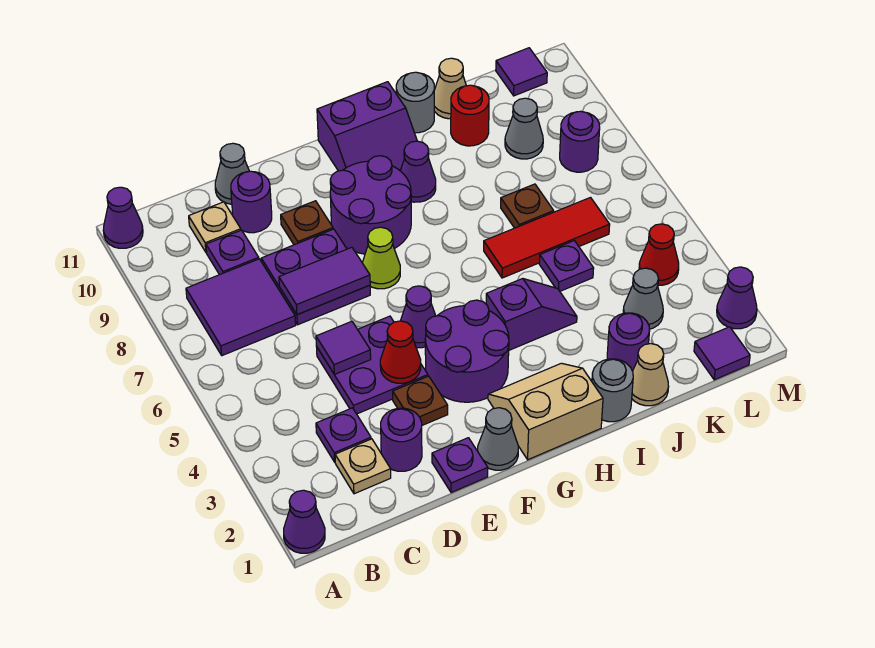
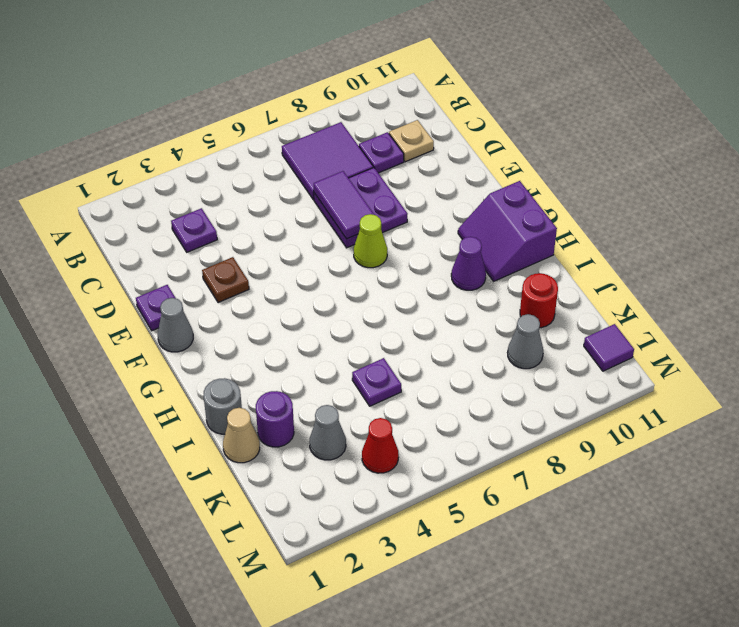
none -> purple cone A1 level 1
none -> purple cone A11 level 1
none -> tan plate C2 level 1
none -> purple round brick D2 level 1

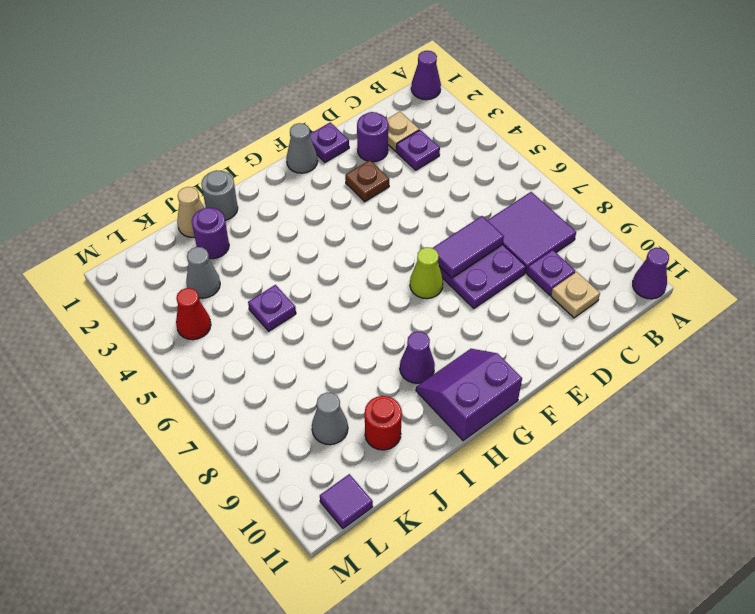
none -> purple plate D4:E5 level 1
none -> purple round brick D10 level 1
none -> grey cone D11 level 1
none -> brown plate E9 level 1

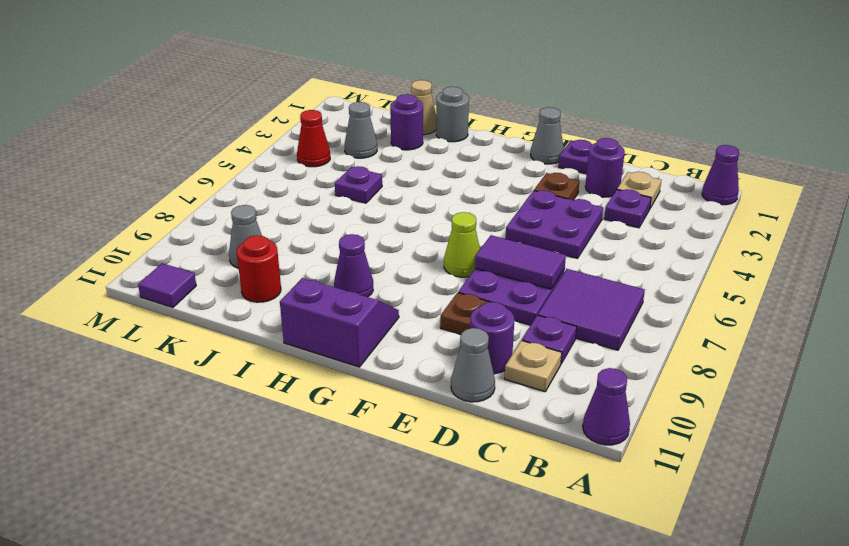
none -> purple round brick F3:G4 level 1
none -> purple cone F5 level 1
none -> purple round brick F8:G9 level 1
none -> tan slope G1:H2 level 1 top 1

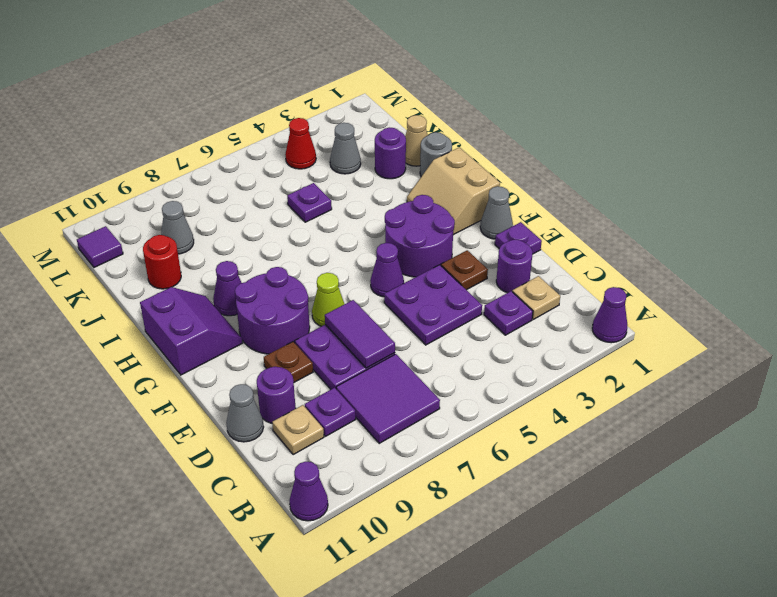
none -> purple slope H4:I4 level 1 top H
none -> red tile I6:K6 level 1
none -> grey round brick I11 level 1
none -> brown plate J7 level 1

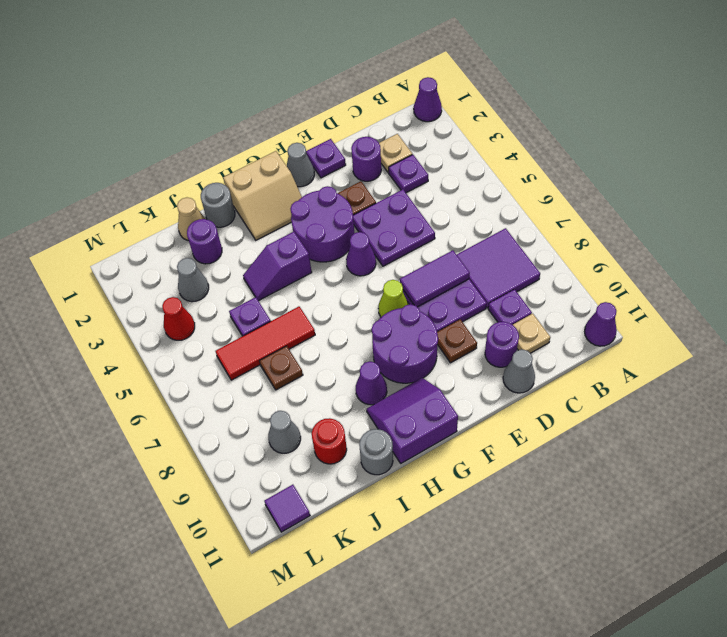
none -> tan cone J11 level 1
none -> purple tile L1 level 1
none -> purple round brick L8 level 1
none -> purple cone M2 level 1

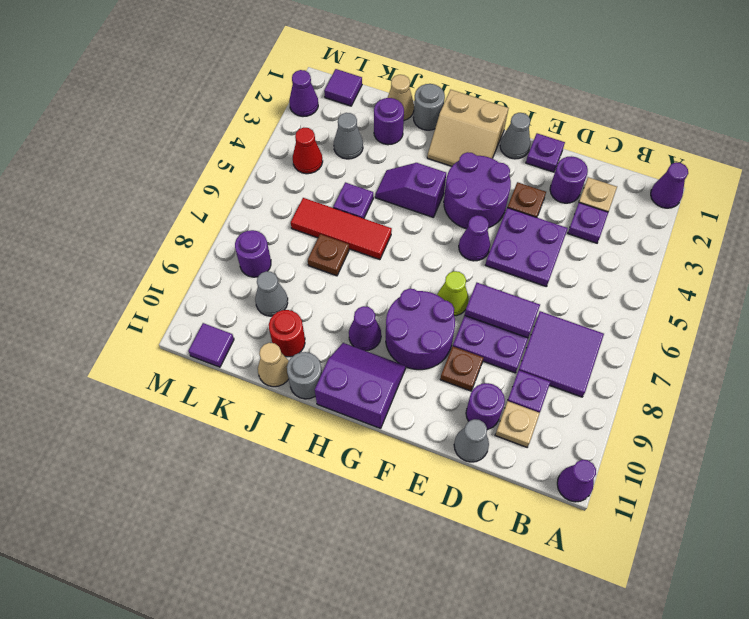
none -> purple tile D5 level 2
none -> red cone E4 level 2

